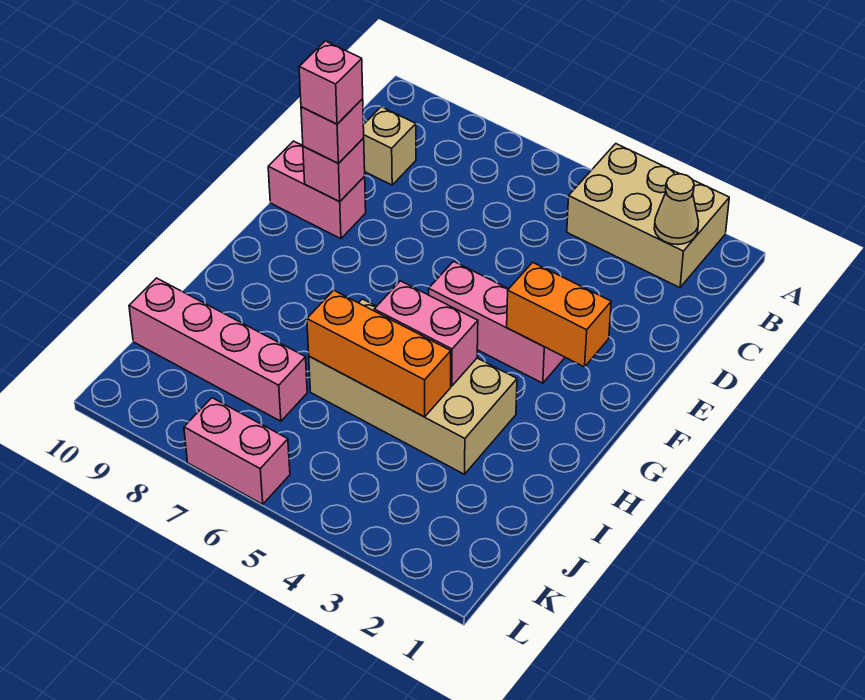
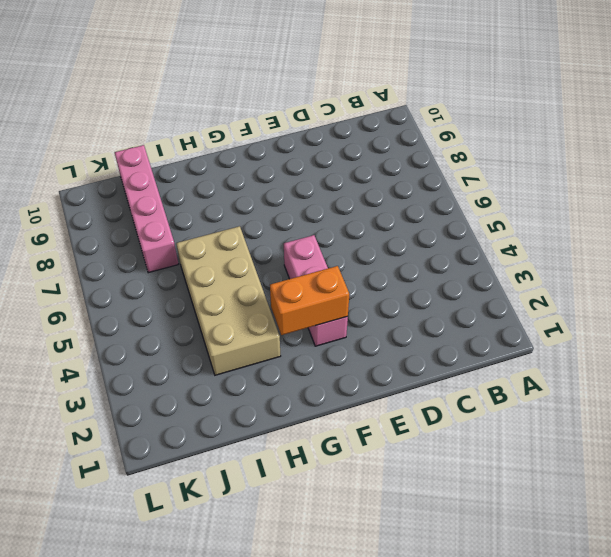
orange brick F3:G3 level 2 -> orange brick F2:F3 level 2
none -> tan brick A2:B4 level 1
none -> tan brick C9 level 1
none -> pink brick E9:E10 level 1

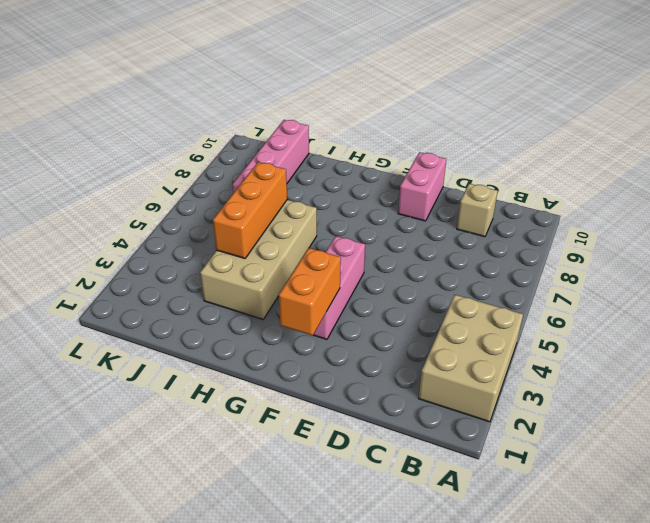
none -> pink brick L6:L7 level 1
none -> tan cone B2 level 2
none -> pink brick E9 level 2

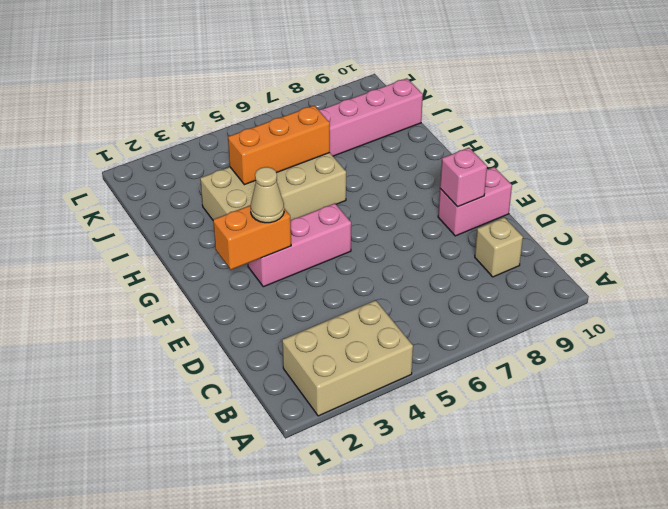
tan cone F3 level 3 -> tan cone B2 level 2
none -> pink brick L6:L7 level 1
none -> pink brick H4:H5 level 2
none -> pink brick E9 level 3

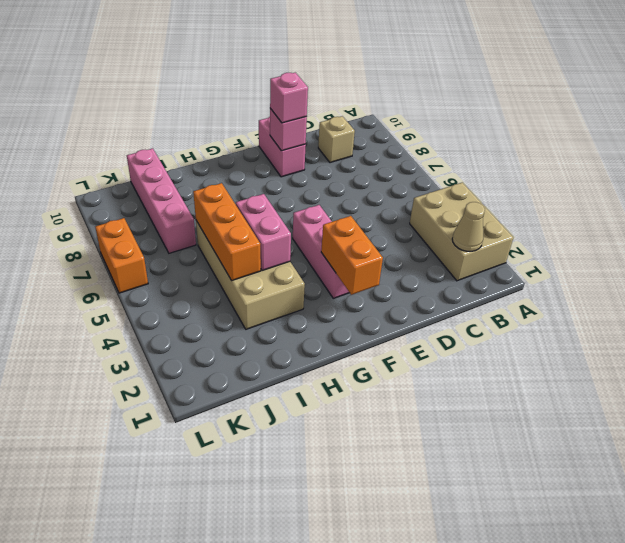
orange brick L6:L7 level 1 -> pink brick L6:L7 level 1
none -> pink brick E9 level 4

